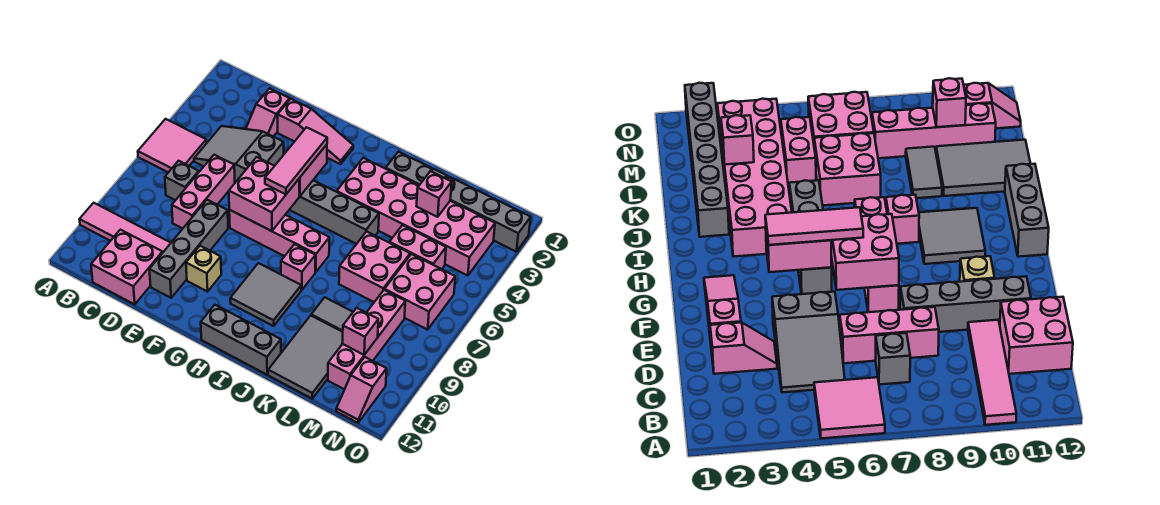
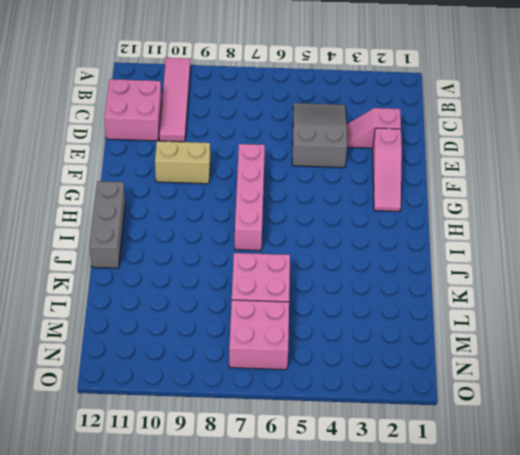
tan brick F9:F10 level 1 -> tan brick F10 level 1
none -> pink tile A5:B6 level 1
none -> grey brick C7 level 1
none -> pink brick D6:D8 level 1

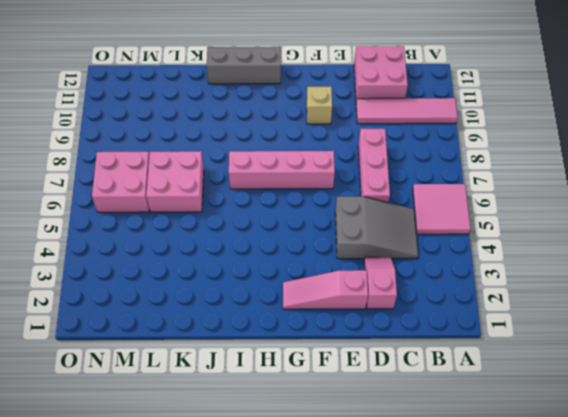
none -> grey brick C7 level 1
none -> grey brick E8:E11 level 1
none -> grey brick G5:J5 level 1

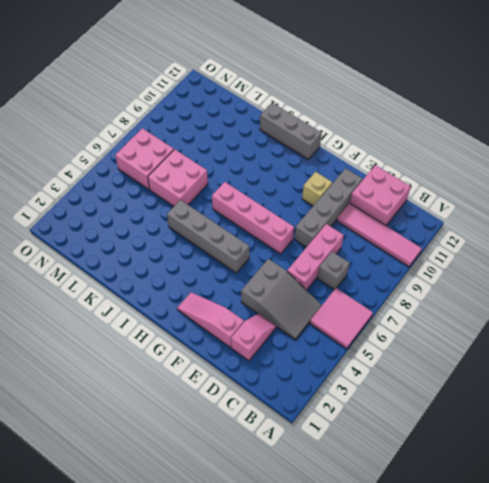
none -> grey tile H9:I10 level 1
none -> pink brick I3:N4 level 1
none -> pink brick I8 level 1

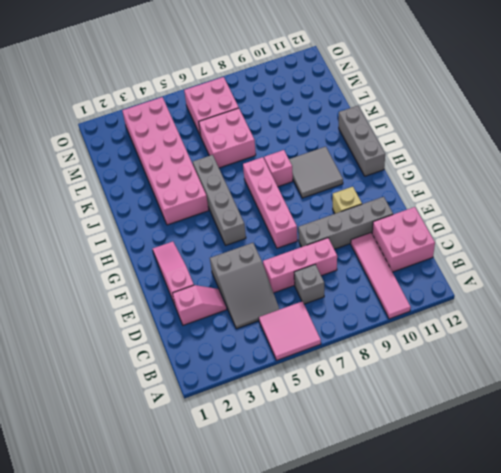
none -> grey brick J2:O2 level 1
none -> grey tile K9:L9 level 1
none -> grey tile K10:L12 level 1

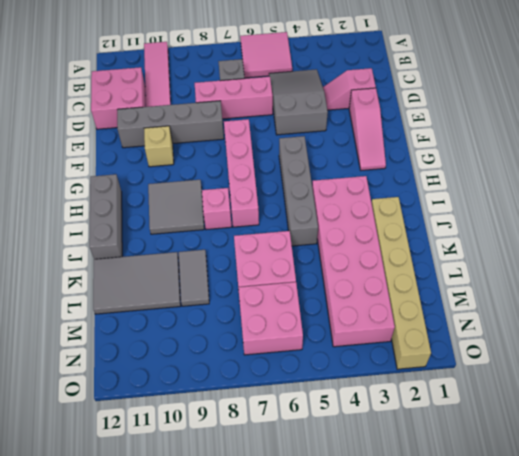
tan brick J2:O2 level 1 -> grey brick J2:O2 level 1
none -> pink brick L5:M5 level 1
none -> pink brick M8:M11 level 1
none -> pink slope N11:N12 level 1 top 11

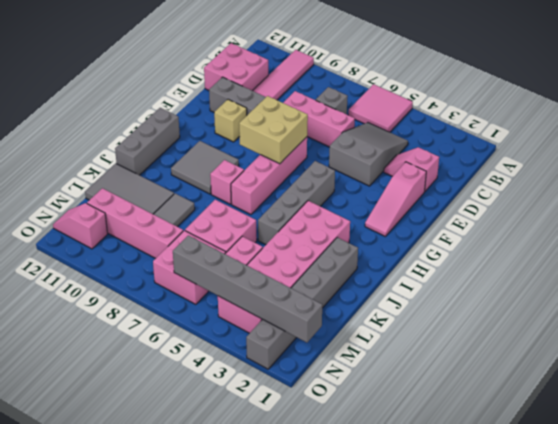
tan brick F7:G8 level 2 -> pink brick F6:G7 level 2
grey brick N1:N6 level 2 -> none
none -> pink brick G4:G5 level 2
none -> pink brick L3 level 2
none -> pink brick M10 level 2

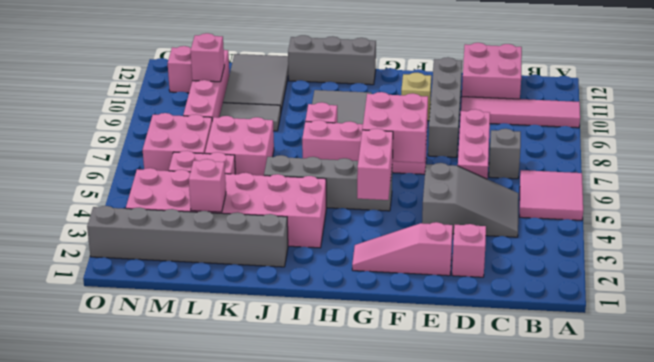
none -> pink tile G4:G6 level 3

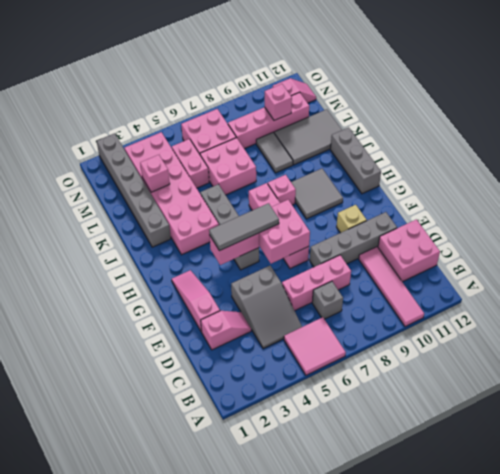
grey tile G4:G6 level 3 -> pink tile G4:G6 level 3

